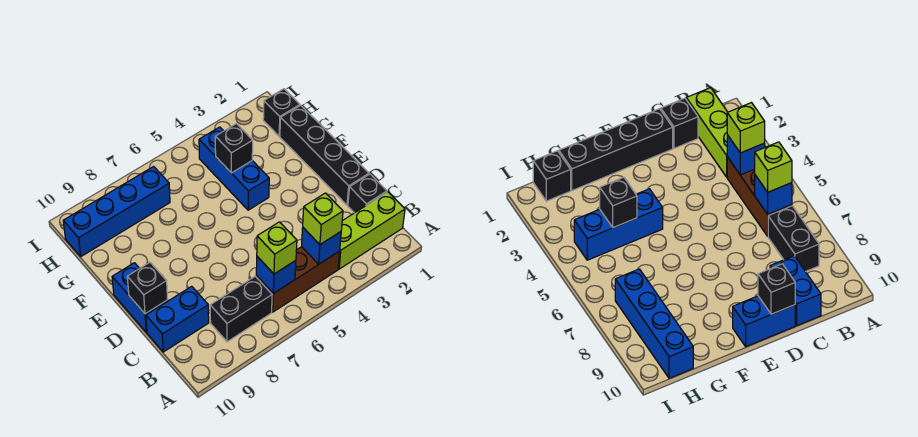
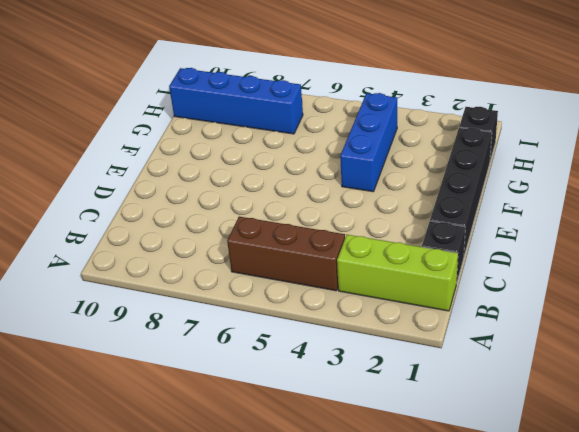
none -> black brick B7:B8 level 1
none -> blue brick C9:C10 level 1
none -> blue brick D10:E10 level 1

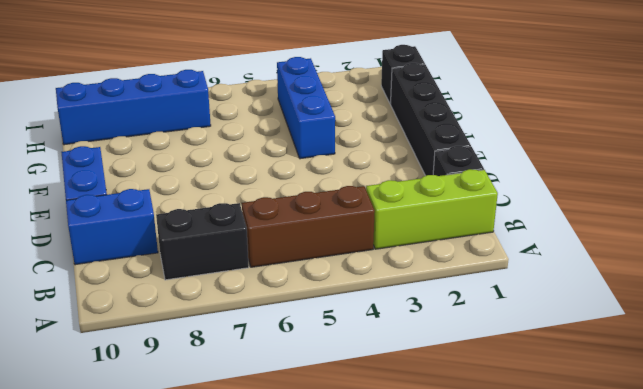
none -> blue brick B4 level 2
none -> blue brick B6 level 2
none -> black brick D10 level 2

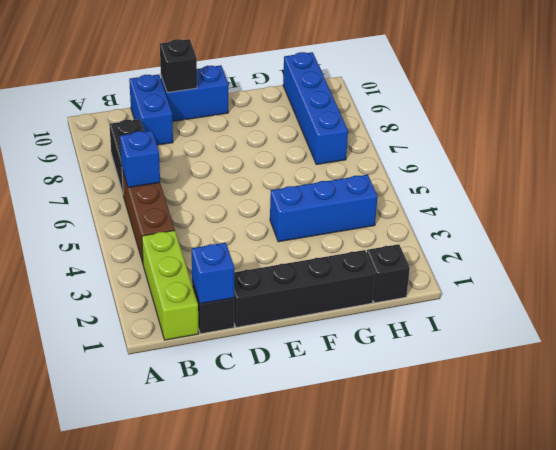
blue brick C1 level 2 -> blue brick B4 level 2
none -> black brick G4 level 2
none -> lime brick B4 level 3
none -> lime brick B6 level 3

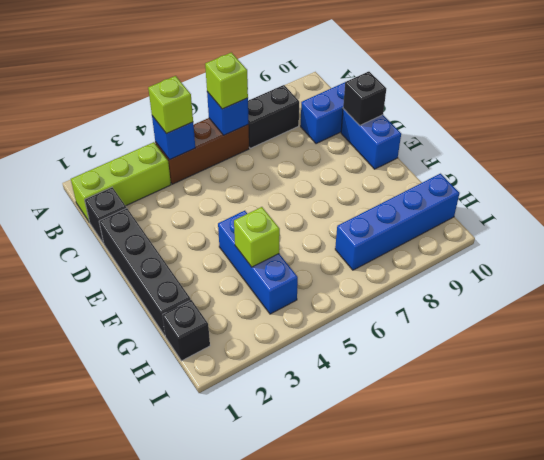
lime brick G4 level 2 -> black brick G4 level 2

